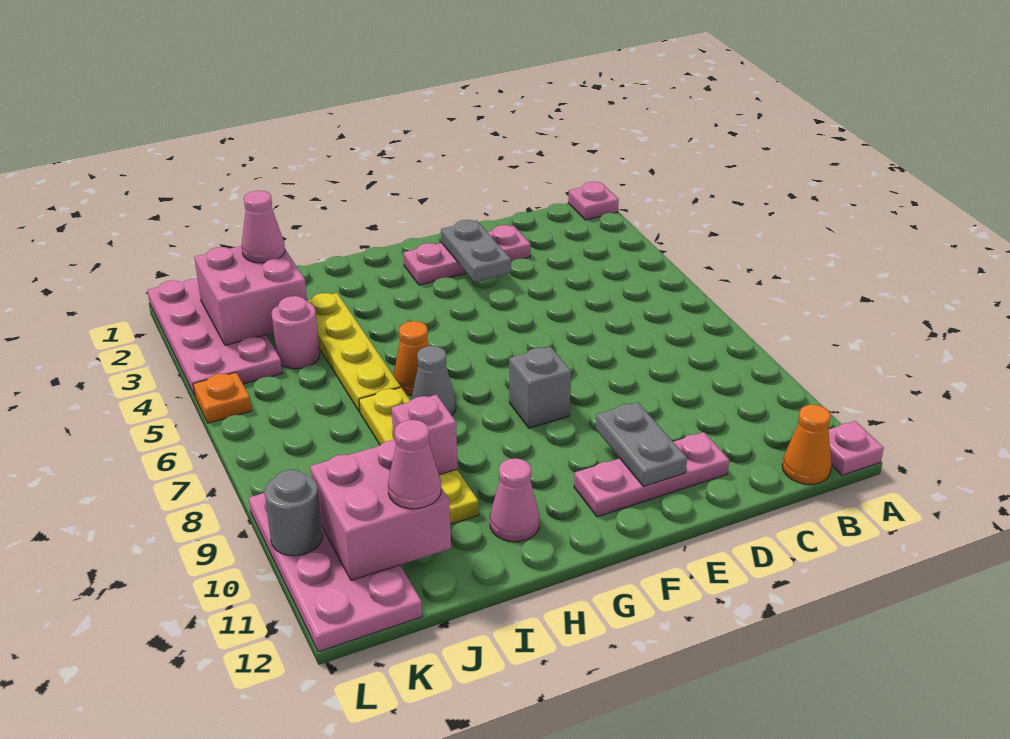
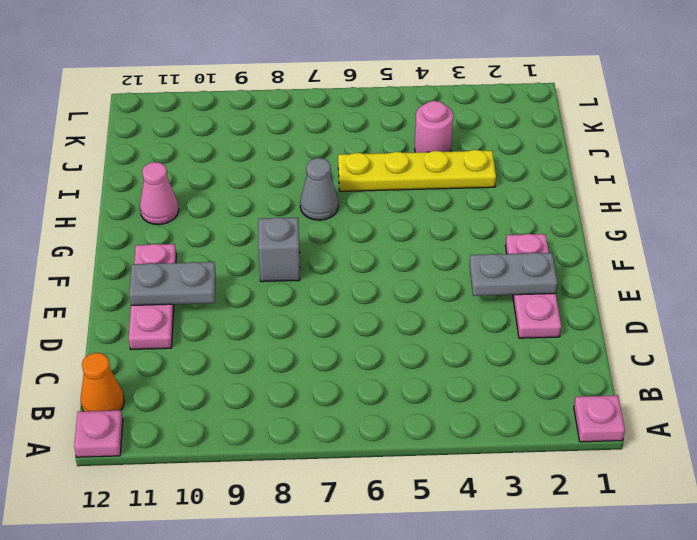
none -> orange cone H6 level 1
none -> yellow plate I7:I10 level 1
none -> pink plate K1:L4 level 1

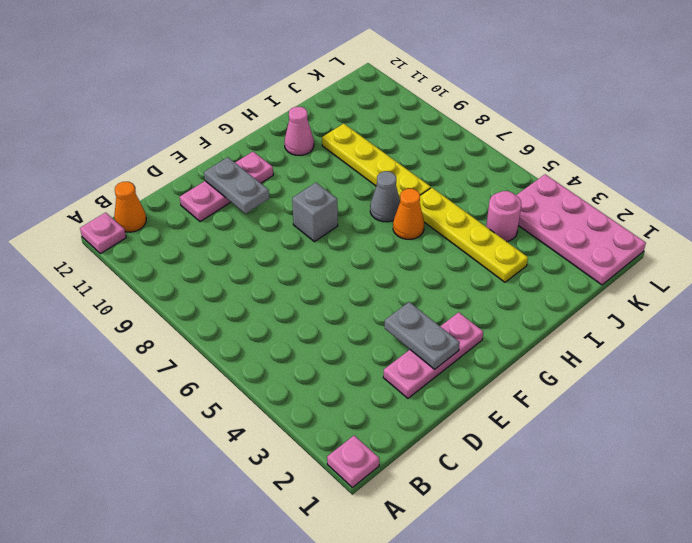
none -> pink plate K9:L12 level 1
none -> orange plate L5 level 1
none -> pink brick I9 level 2

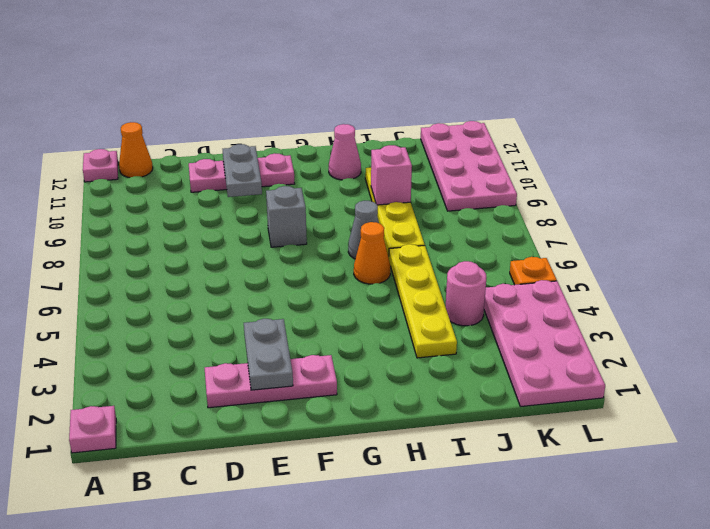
none -> pink brick J2:K3 level 2
none -> pink brick J10:K11 level 2
none -> grey round brick L10 level 2

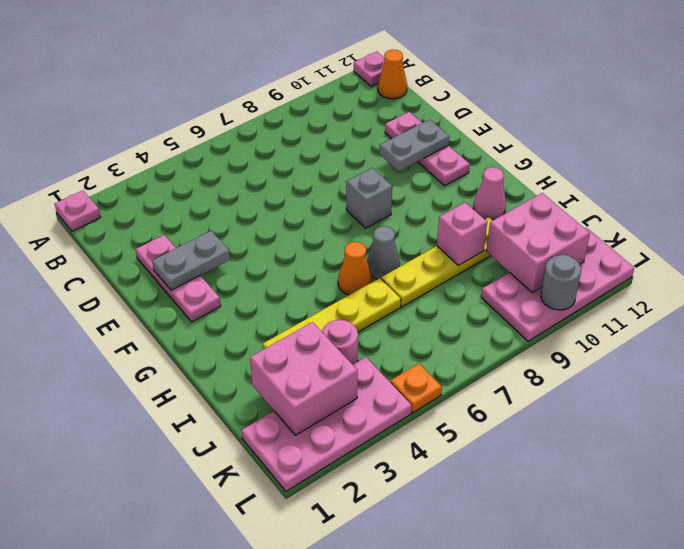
none -> pink cone J2 level 3
none -> pink cone J11 level 3

